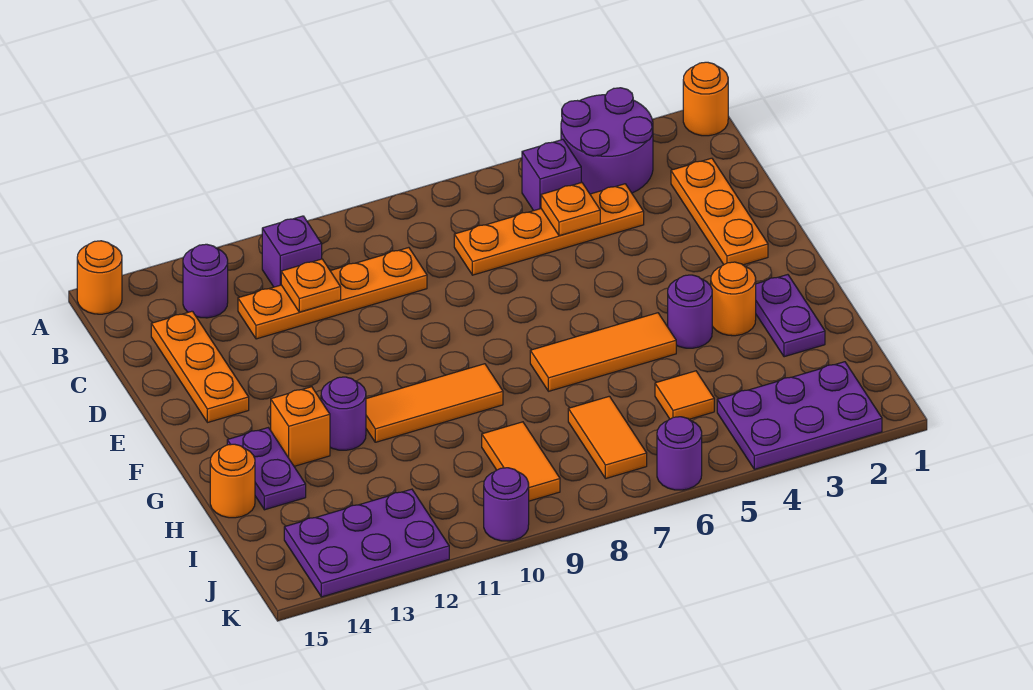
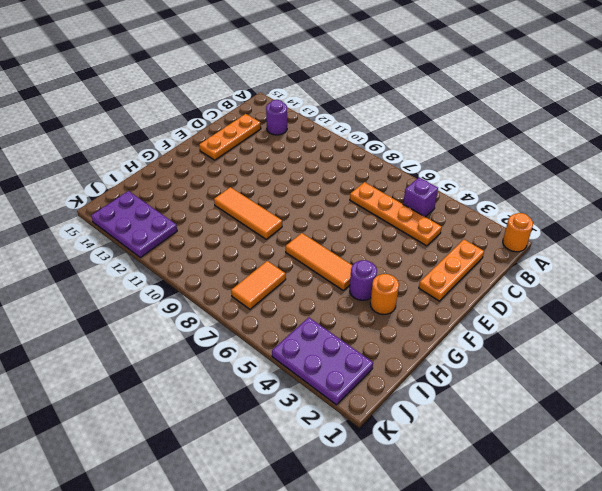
none -> purple round brick A3:B4 level 1
none -> orange round brick A15 level 1
none -> purple brick B11 level 1

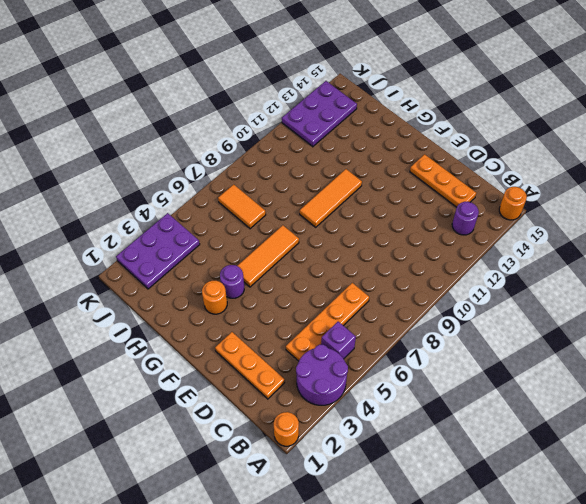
none -> purple brick B11 level 1
none -> orange plate C9:C12 level 1
none -> purple plate G2:H2 level 1

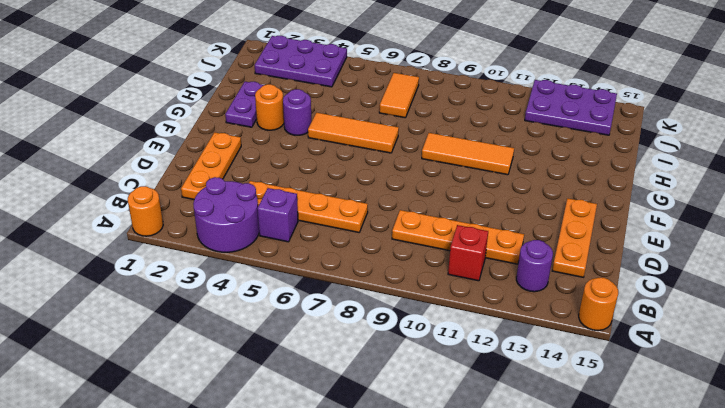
red brick B11 level 1 -> purple brick B11 level 1
none -> purple round brick G12 level 1
none -> orange brick G13 level 1
none -> purple plate G14:H14 level 1

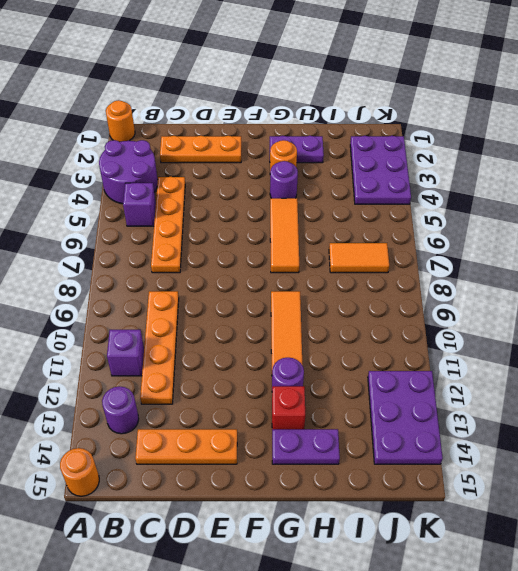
red brick G13 level 1 -> orange brick G13 level 1
none -> orange round brick H15 level 1
none -> orange tile I5 level 1
none -> orange tile I9:J9 level 1

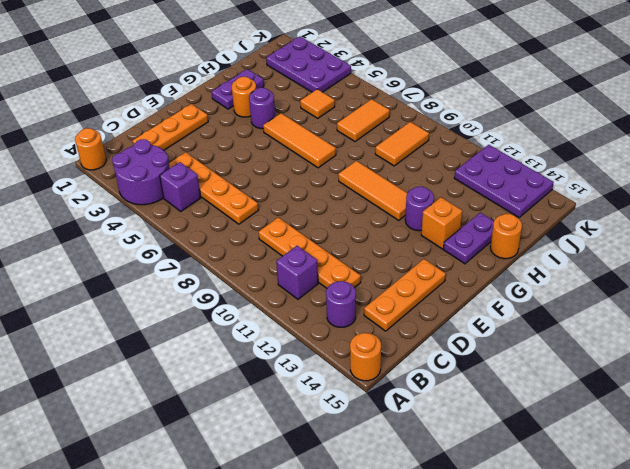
none -> purple round brick K6 level 1
none -> purple round brick K10 level 1
none -> orange plate C5 level 2

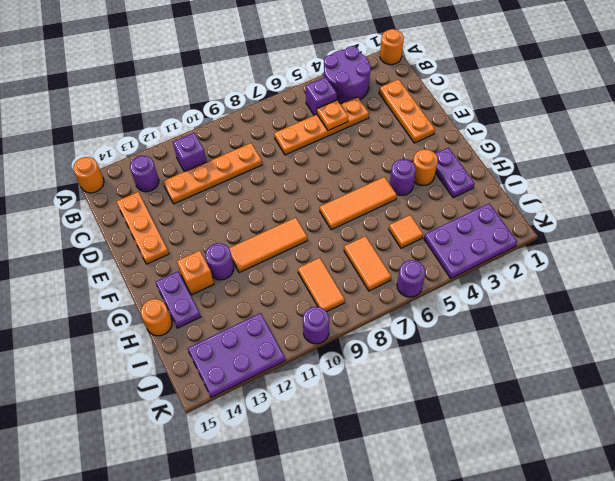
none -> orange plate C11 level 2

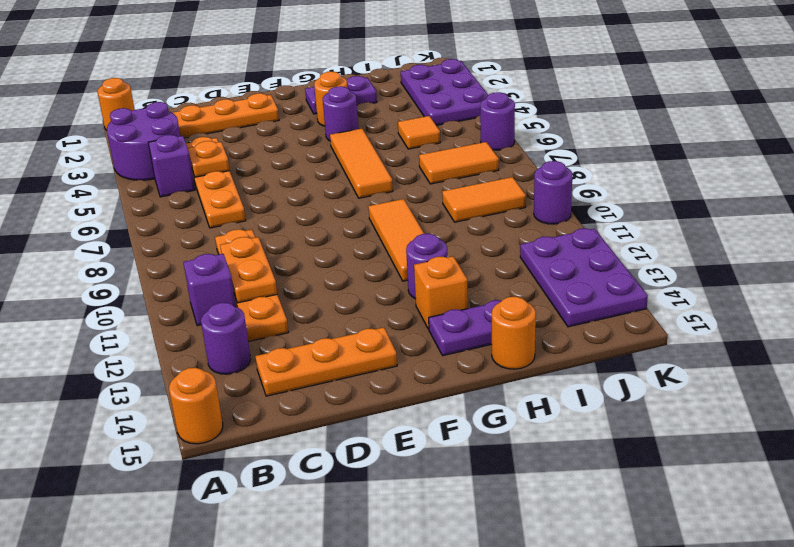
orange plate C10:C11 level 2 -> orange plate C11 level 2

